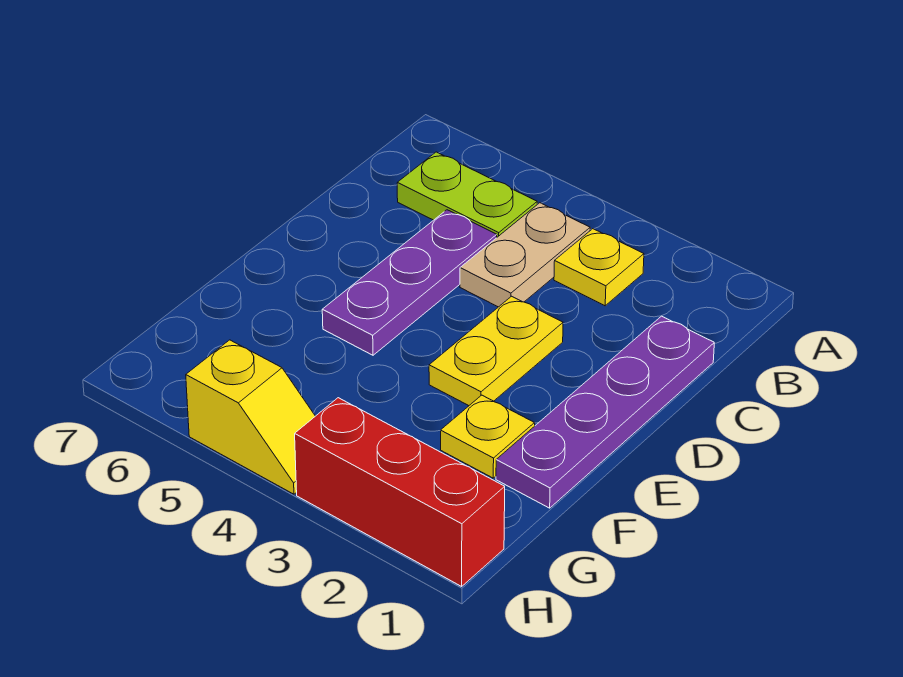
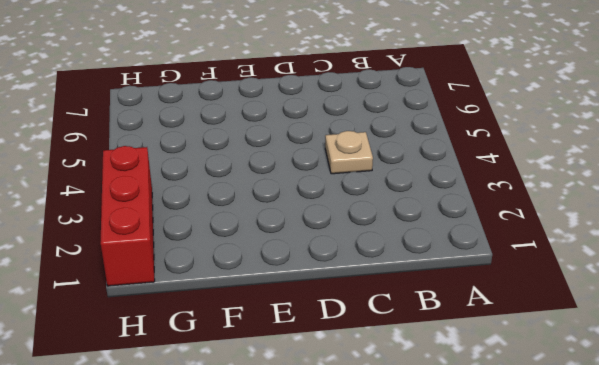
tan plate C4 level 1 -> tan plate B4:C4 level 1
none -> yellow plate B3 level 1
none -> lime plate B5:B6 level 1

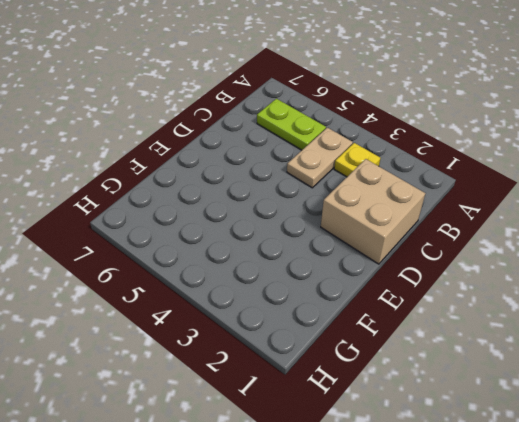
tan brick C1:D2 level 1 -> purple plate C1:F1 level 1
none -> purple plate C5:E5 level 1
none -> yellow plate D3:E3 level 1

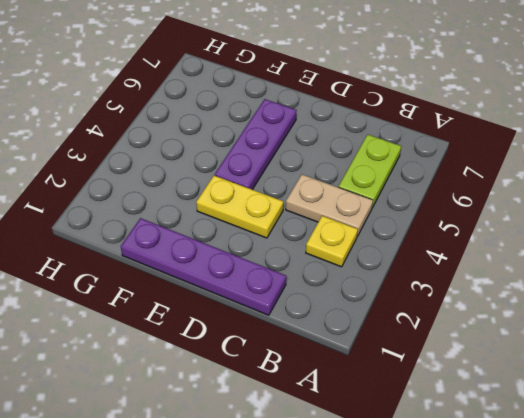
purple plate E4:E6 level 1 -> purple plate C5:E5 level 1
none -> yellow plate F2 level 1
none -> red brick H1:H3 level 1

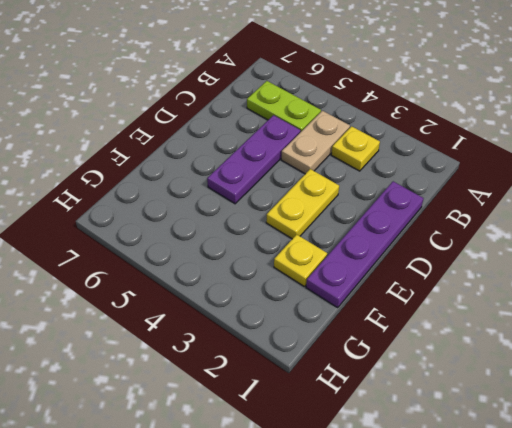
none -> red brick H1:H3 level 1
none -> yellow slope H4:H5 level 1 top 5

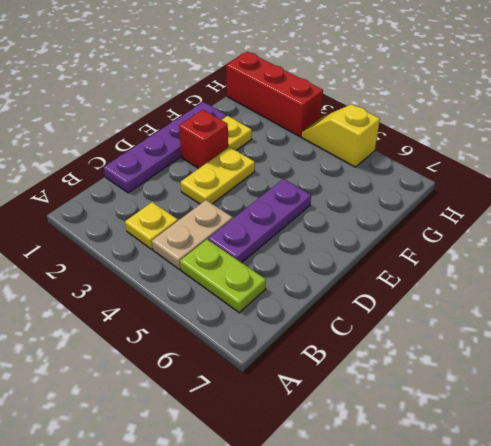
red brick E2 level 1 -> none

